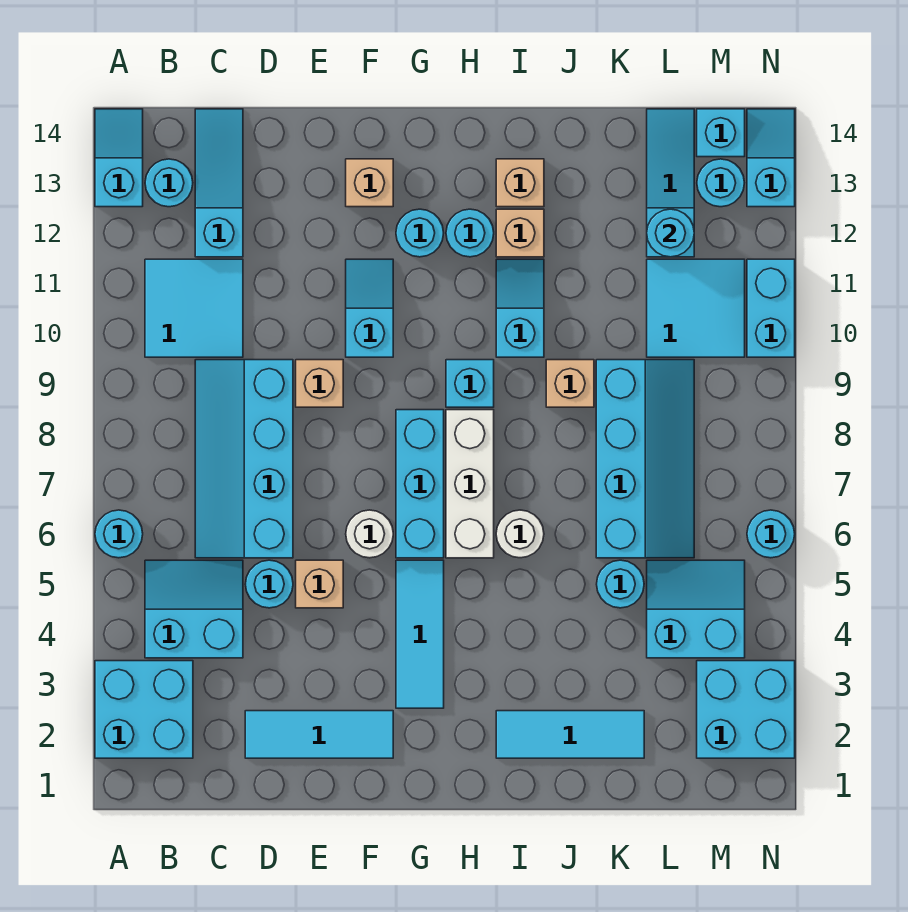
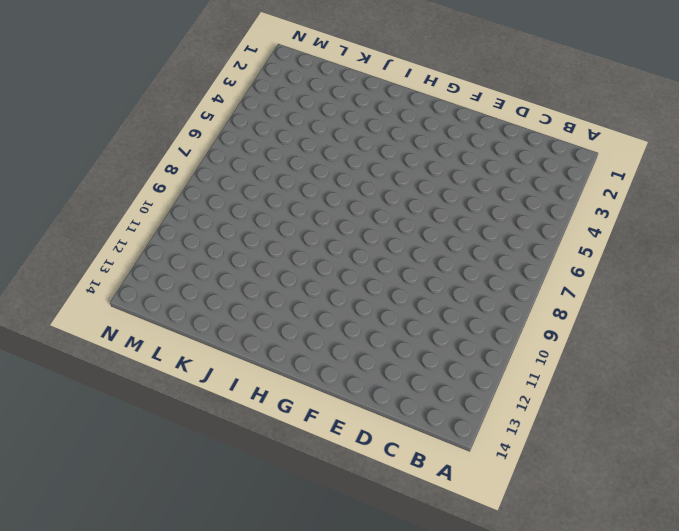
none -> cyan brick A2:B3 level 1
none -> cyan round brick A6 level 1
none -> cyan slope A13:A14 level 1 top 13
none -> cyan slope B4:C5 level 1 top 4

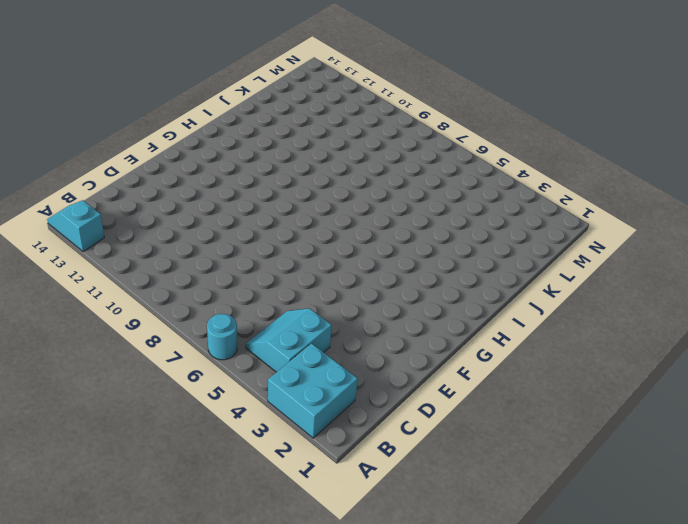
none -> cyan tile B10:C11 level 1
none -> cyan round brick B13 level 1
none -> cyan slope C6:D9 level 1 top D
none -> cyan slope C12:C14 level 1 top 12

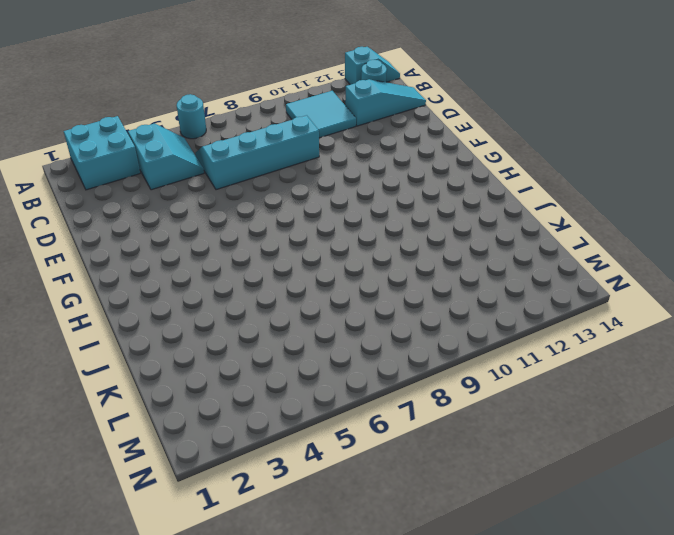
none -> cyan tile D2:F2 level 1
none -> cyan round brick D5 level 1
none -> tan brick E5 level 1
none -> tan brick E9 level 1

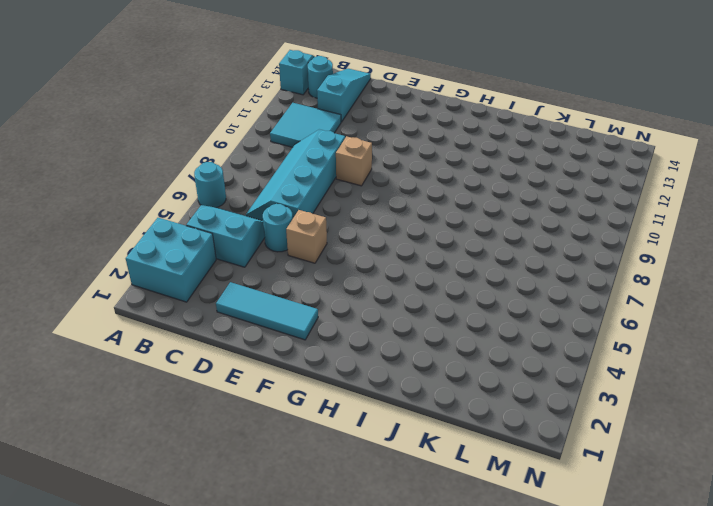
none -> white round brick F6 level 1
none -> cyan slope F10:F11 level 1 top 10
none -> tan brick F13 level 1
none -> cyan tile G3:G5 level 1

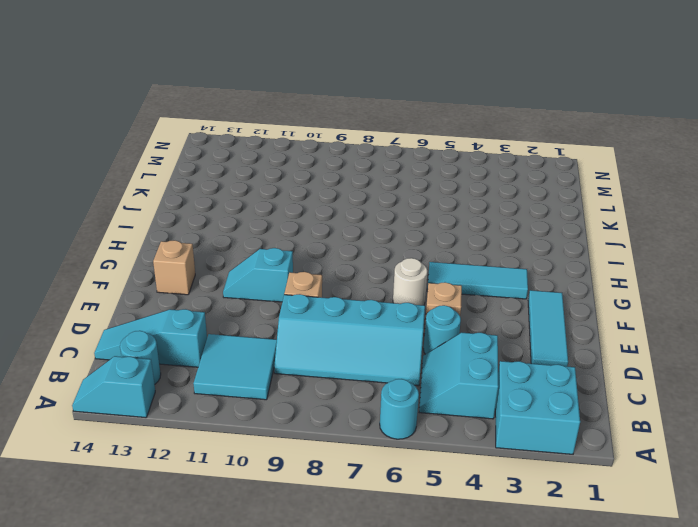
none -> cyan brick G6:G8 level 1
none -> cyan round brick G12 level 1
none -> white brick H6:H8 level 1
none -> cyan brick H9 level 1

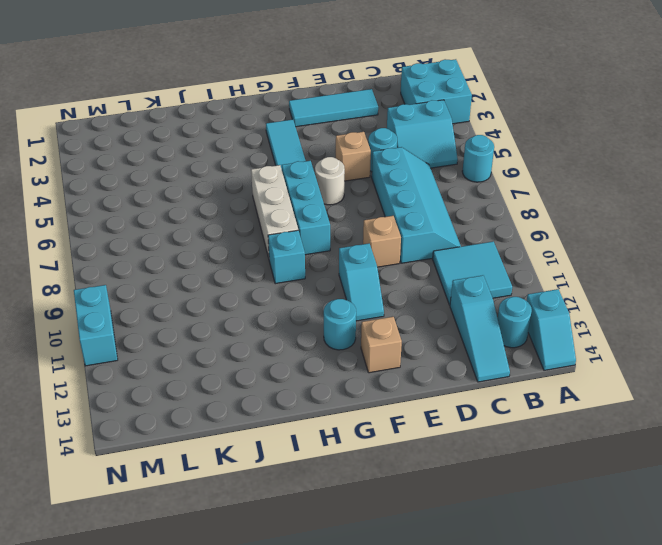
none -> cyan round brick H12 level 1
none -> cyan tile I2:K2 level 1
none -> white round brick I6 level 1
none -> cyan slope I10:I11 level 1 top 10

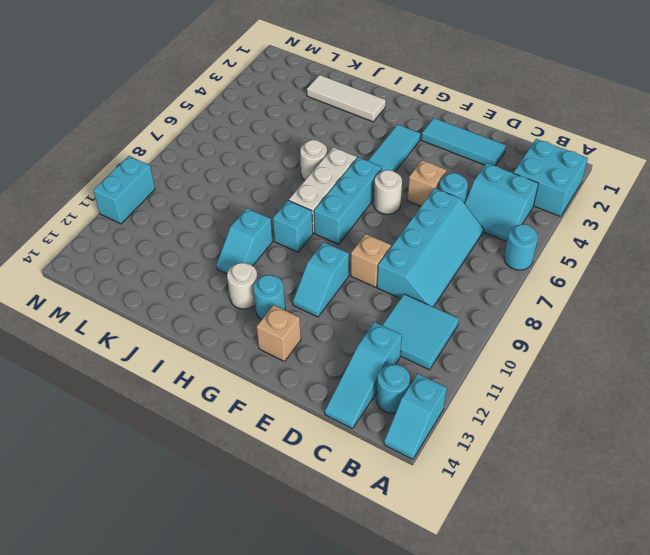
white round brick H12 level 1 -> cyan round brick H12 level 1
white tile I2:K2 level 1 -> cyan tile I2:K2 level 1
none -> tan brick I12 level 1
none -> tan brick I13 level 1
none -> tan brick J9 level 1
none -> cyan round brick K5 level 1

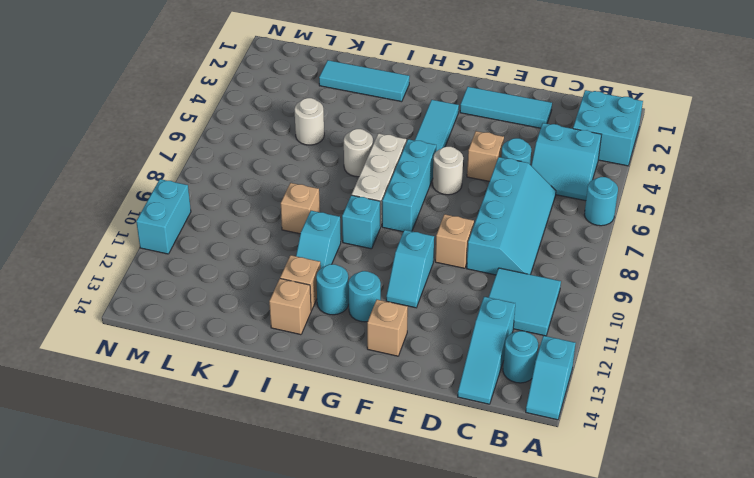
white round brick K5 level 1 -> cyan round brick K5 level 1
none -> cyan slope K6:L9 level 1 top K
none -> cyan slope L4:M5 level 1 top 4
none -> cyan tile L10:M11 level 1
none -> cyan slope L12:L14 level 1 top 12

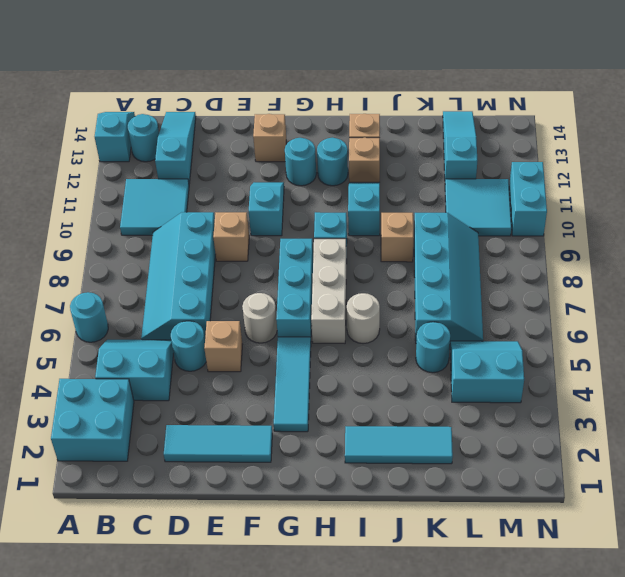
none -> cyan brick M2:N3 level 1
none -> cyan round brick M13 level 1
none -> cyan brick M14 level 1
none -> cyan round brick N6 level 1

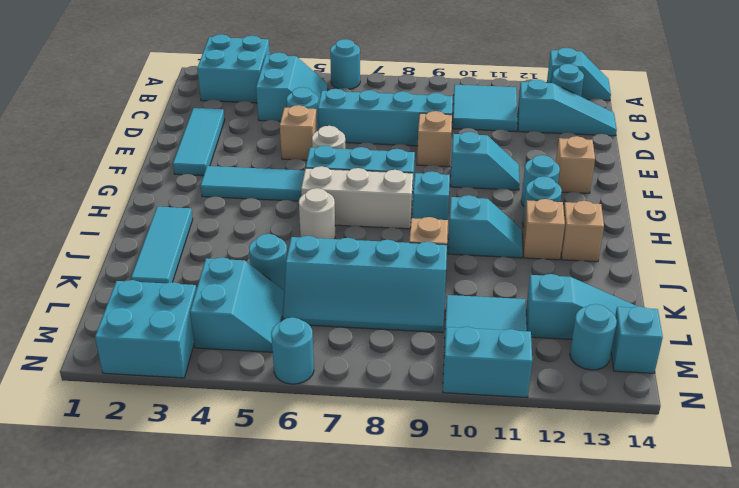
none -> cyan slope N13:N14 level 1 top 13
none -> cyan round brick L12 level 2

